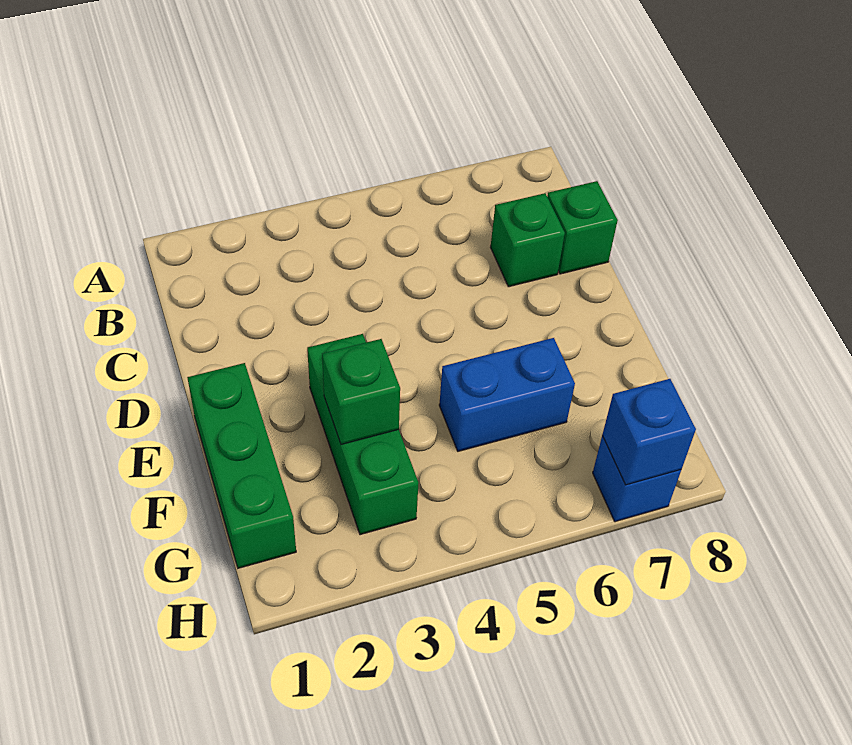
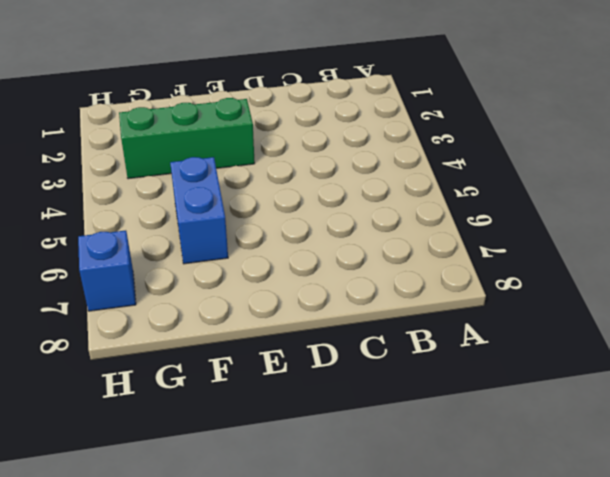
none -> green brick C7 level 1
none -> green brick C8 level 1

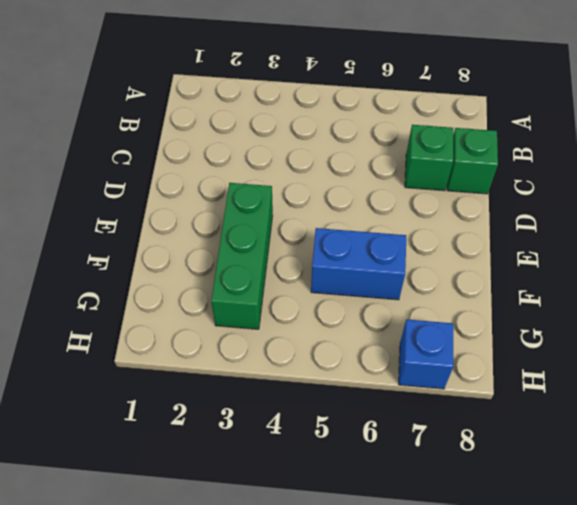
none -> green brick E1:G1 level 1
none -> green brick F3 level 2

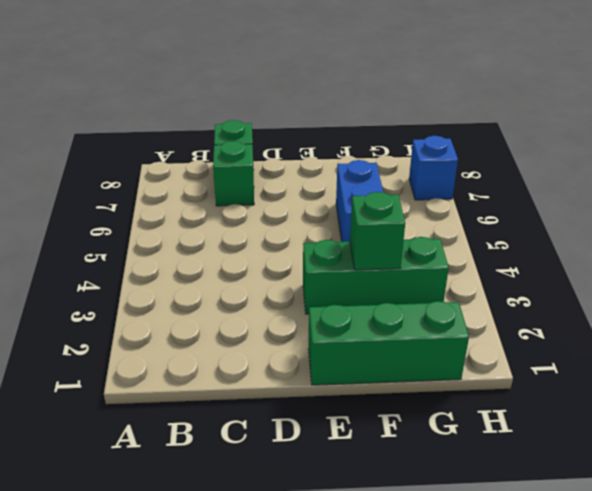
none -> blue brick H7 level 2

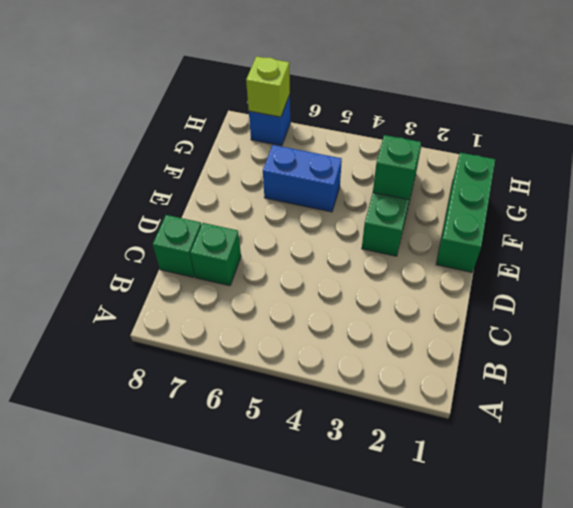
lime brick H7 level 2 -> blue brick H7 level 2

